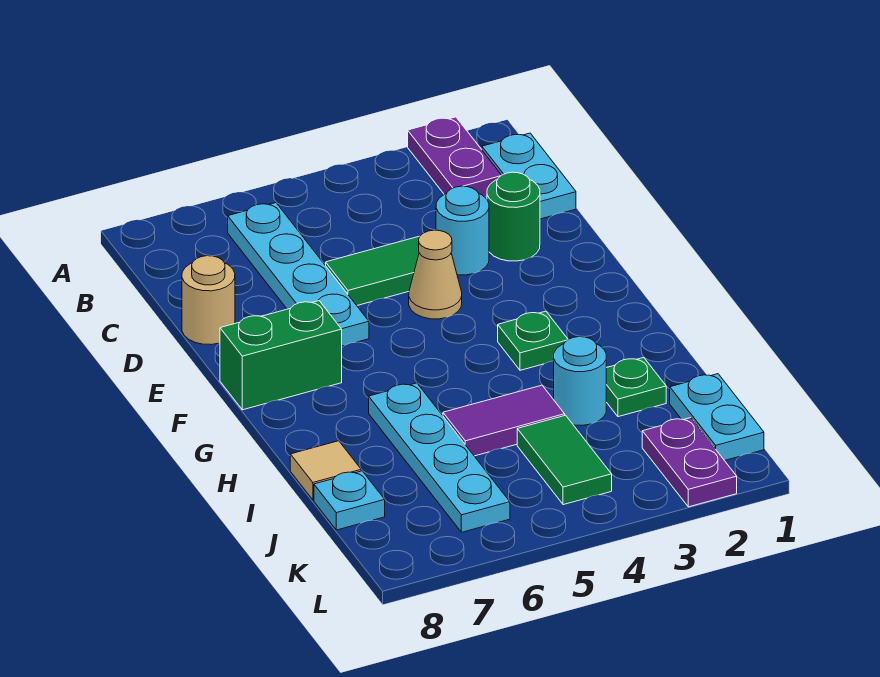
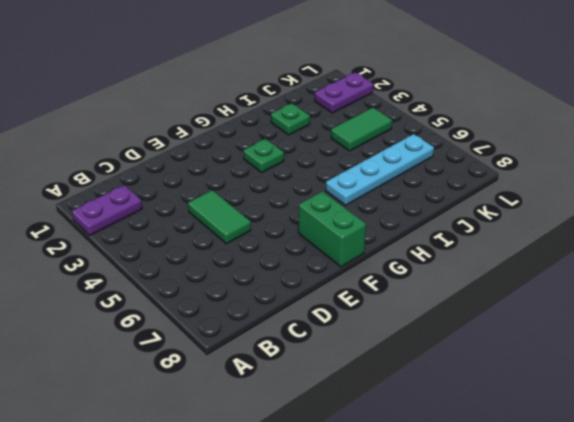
none -> cyan plate B1:C1 level 1
none -> cyan plate B6:E6 level 1
none -> green round brick D2 level 1

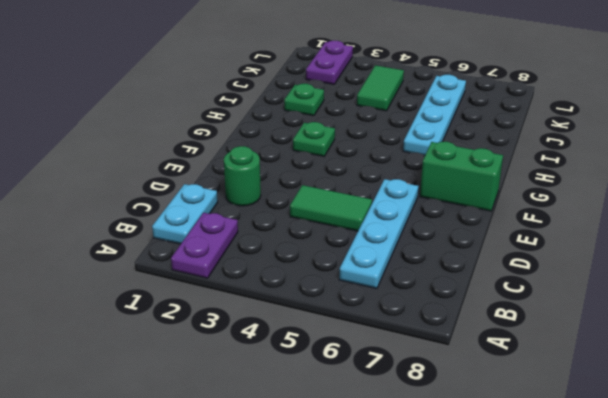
none -> cyan round brick D3 level 1
none -> tan round brick D8 level 1
none -> tan cone E4 level 1

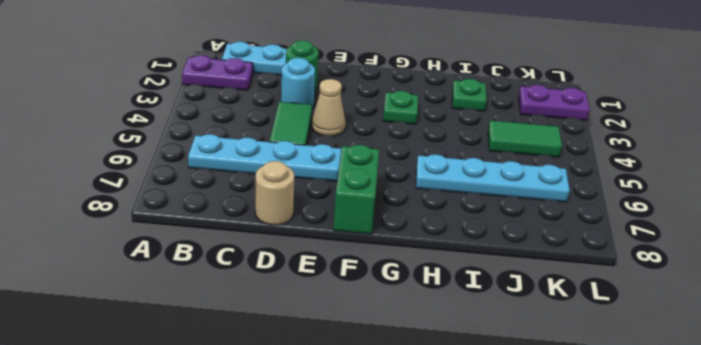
none -> cyan round brick I3 level 1
none -> purple tile I4:I5 level 1
none -> tan tile I8 level 1

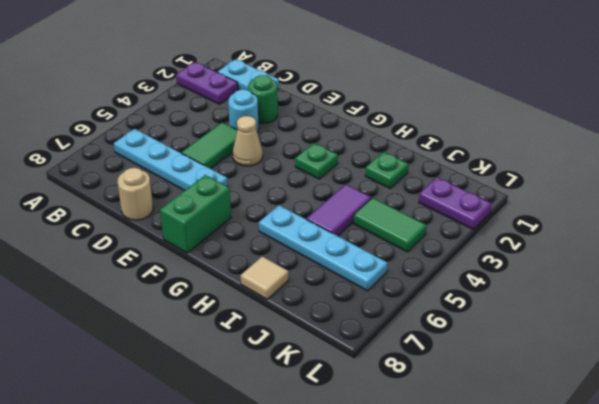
none -> cyan round brick I3 level 1
none -> cyan plate J1:K1 level 1
none -> cyan plate J8 level 1

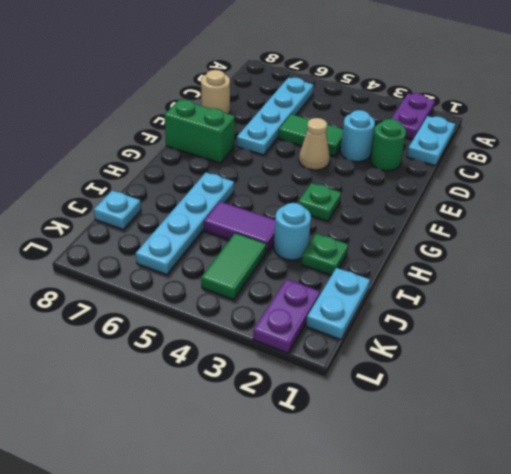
none -> tan tile I8 level 1

